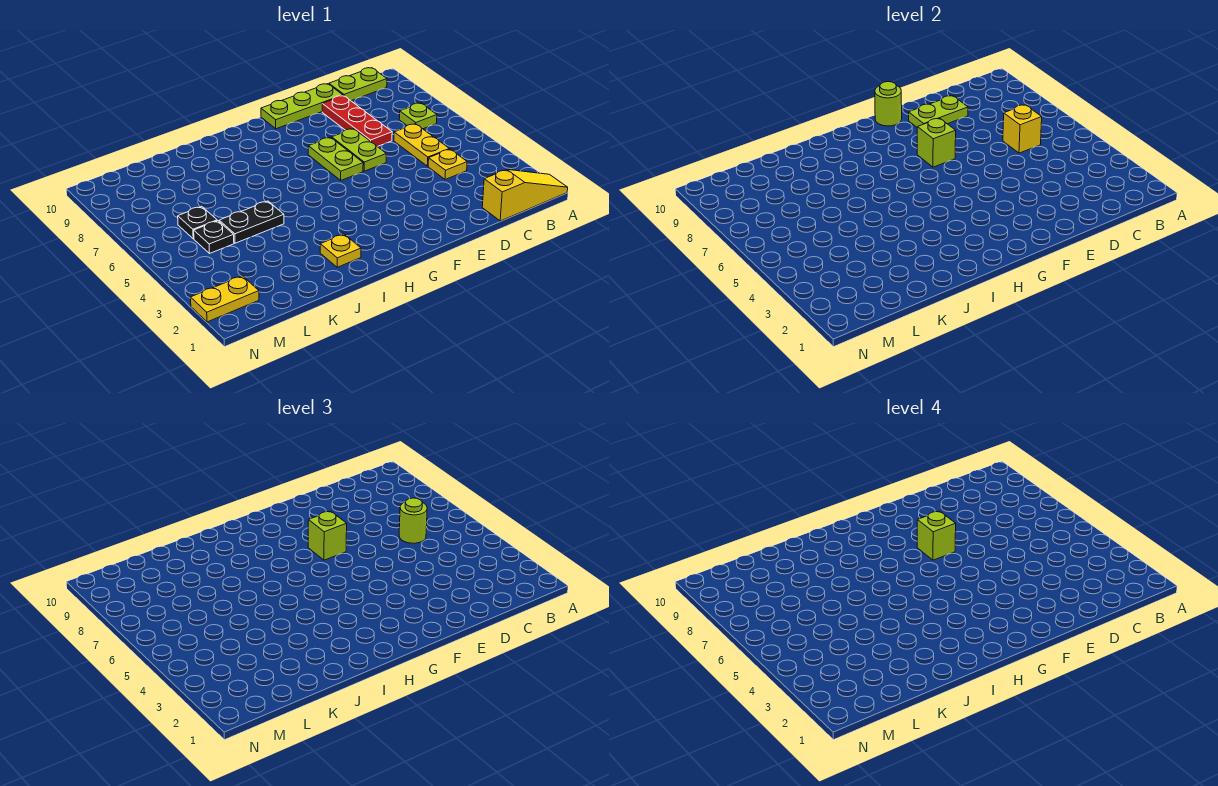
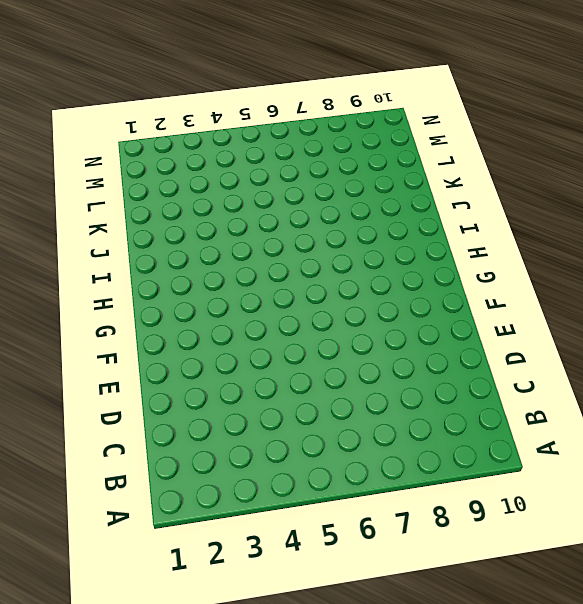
none -> yellow slope A1:C1 level 1 top C
none -> lime plate B7 level 1
none -> lime plate B10:C10 level 1

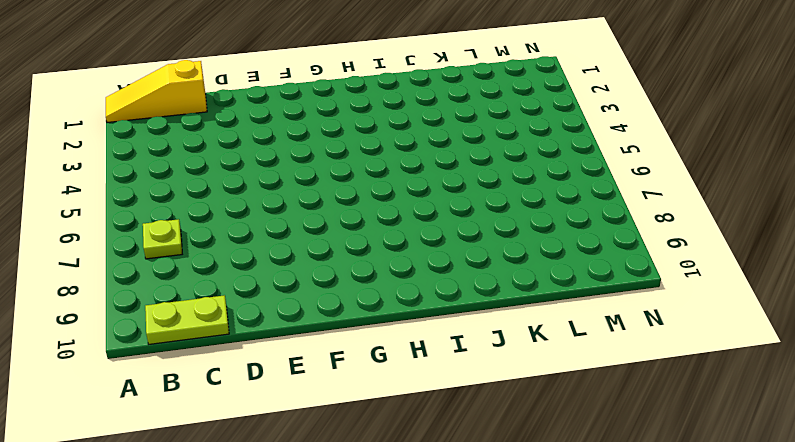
none -> yellow plate C4 level 1
none -> yellow plate C5:C6 level 1
none -> red plate D7:D9 level 1

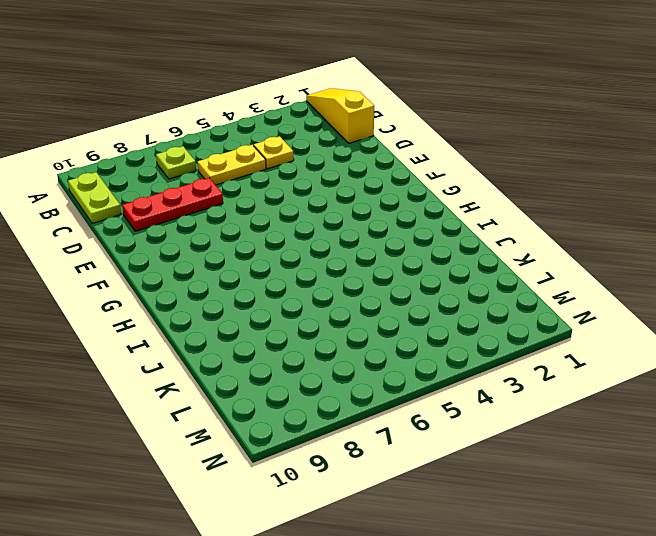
none -> lime plate D10:F10 level 1
none -> lime plate E6:E7 level 1
none -> lime plate F6:F7 level 1

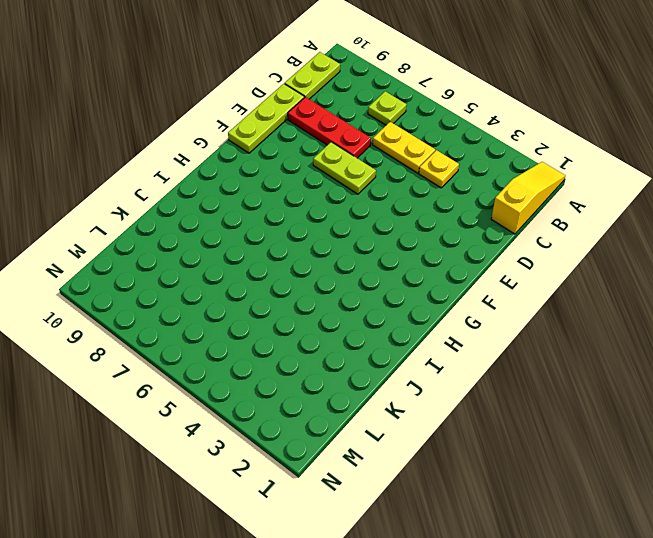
none -> lime plate F6:F7 level 1
none -> yellow plate I2 level 1
none -> black plate J5:K5 level 1

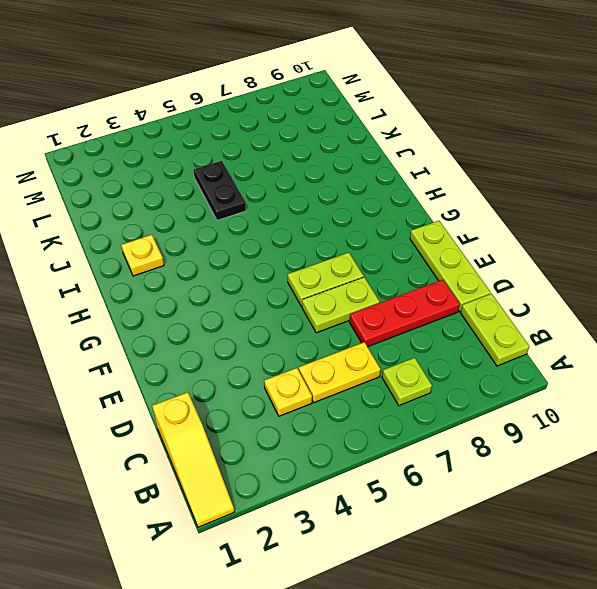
none -> black plate L5 level 1
none -> black plate L6 level 1
none -> yellow plate M2:N2 level 1

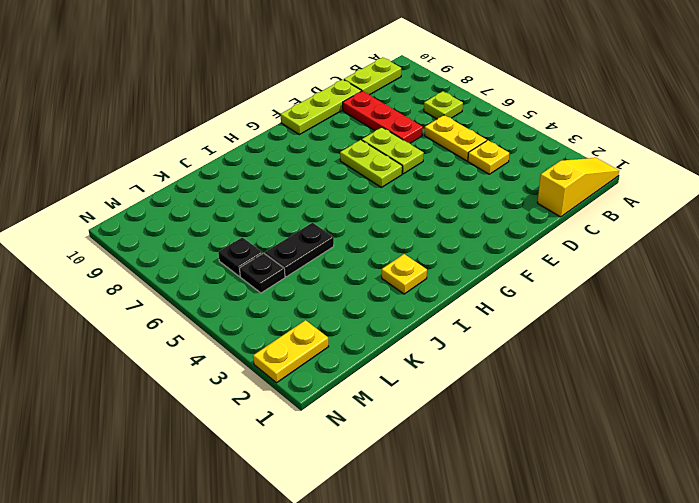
none -> yellow brick C6 level 2
none -> lime plate D9:E9 level 2
none -> lime brick F7 level 2

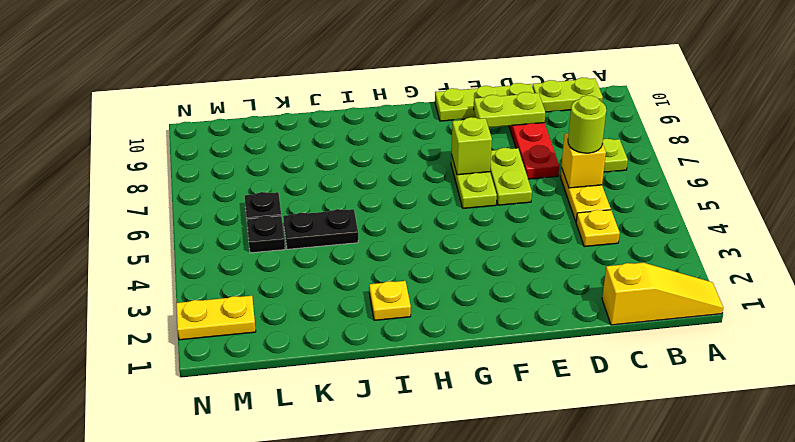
none -> lime round brick F10 level 2
none -> lime brick F7 level 3
none -> lime brick F7 level 4

